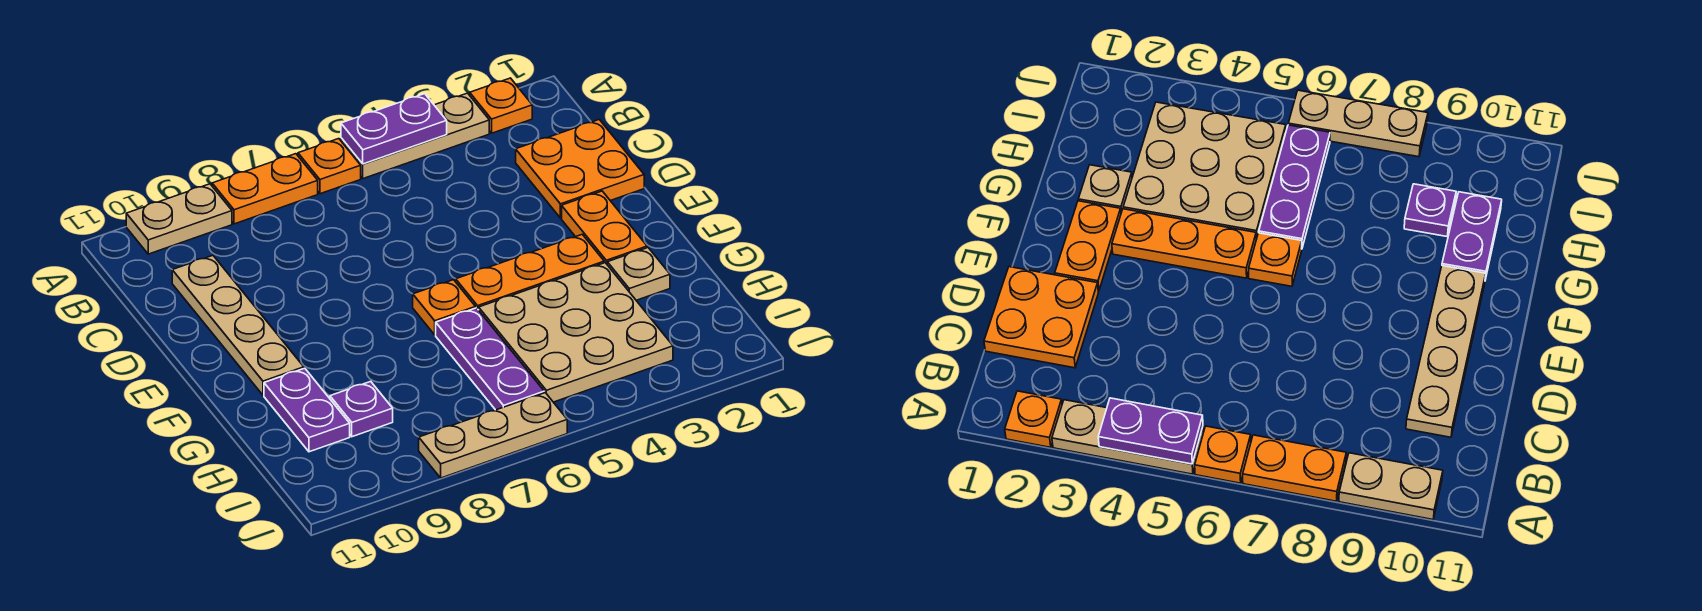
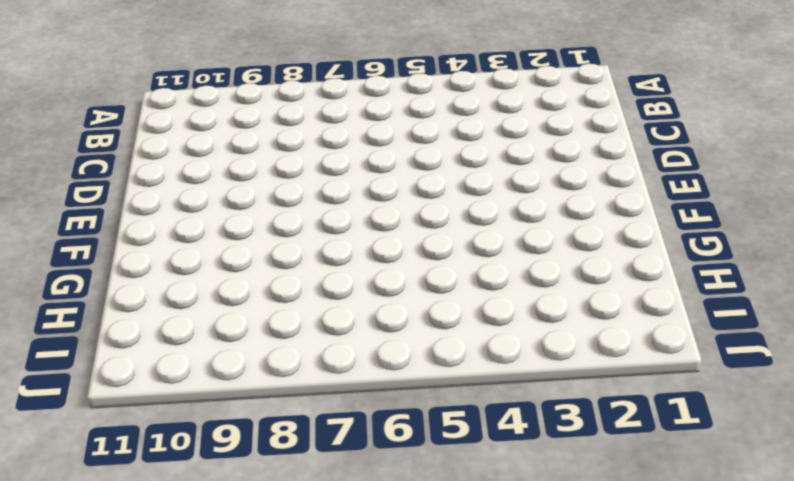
none -> orange plate A2 level 1
none -> tan plate A3:A5 level 1
none -> orange plate A6 level 1

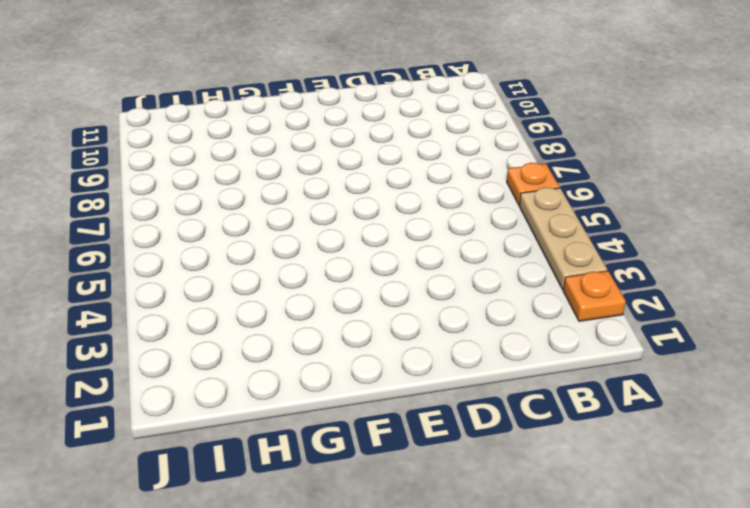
none -> orange plate A7:A8 level 1
none -> tan plate A9:A10 level 1
none -> orange plate C1:D2 level 1

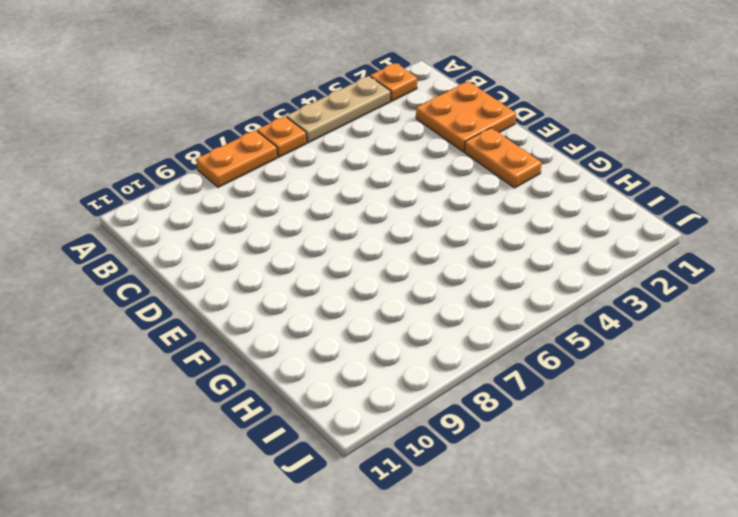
none -> tan plate A9:A10 level 1
none -> tan plate C10:F10 level 1
none -> orange plate F3:F5 level 1

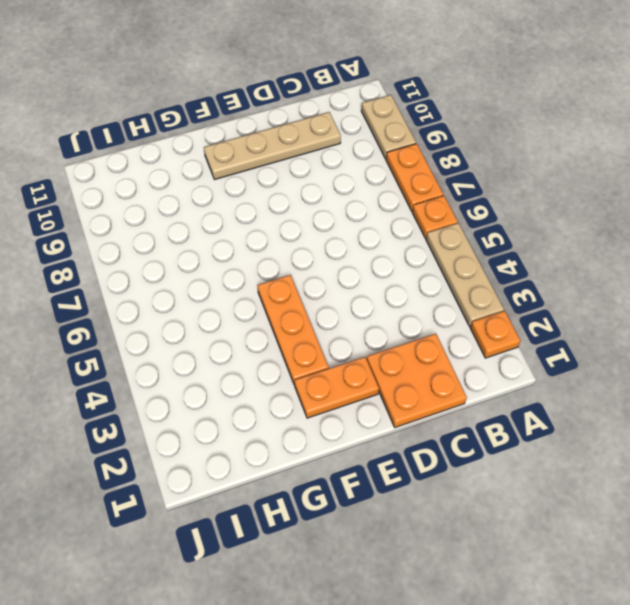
none -> orange plate F6 level 1
none -> tan plate G2 level 1
none -> tan plate G3:I5 level 1

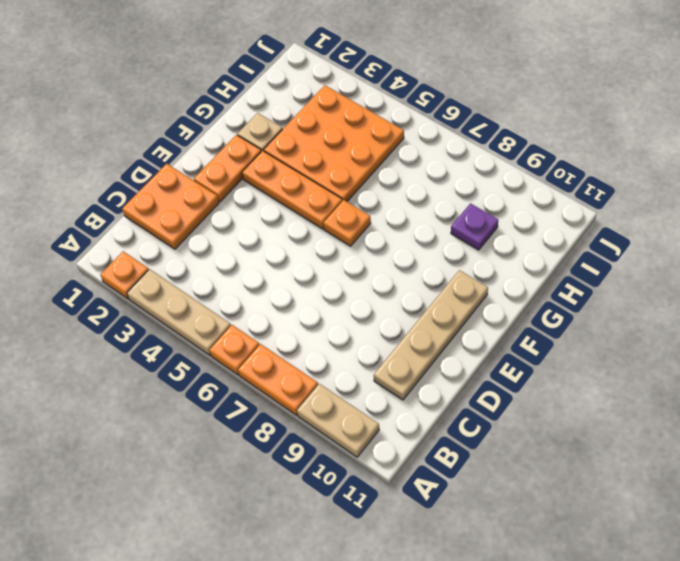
orange plate G3:I5 level 1 -> tan plate G3:I5 level 1
none -> purple plate G6:I6 level 1
none -> purple plate G10:H10 level 1
none -> tan plate J6:J8 level 1

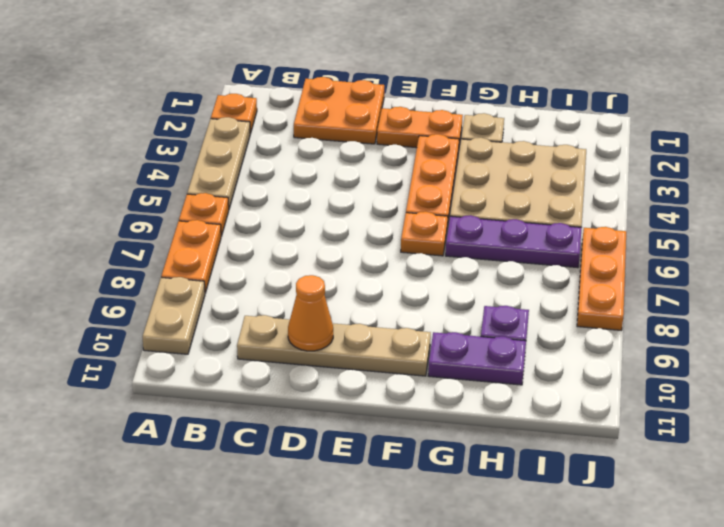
orange cone D10 level 2 -> none
orange plate J6:J8 level 1 -> tan plate J6:J8 level 1
none -> purple plate A4:A5 level 2

